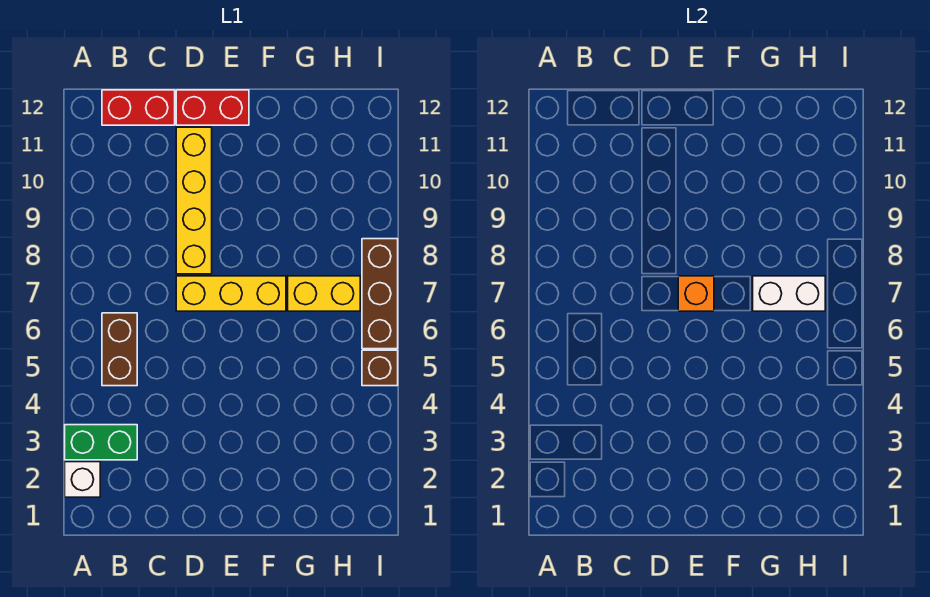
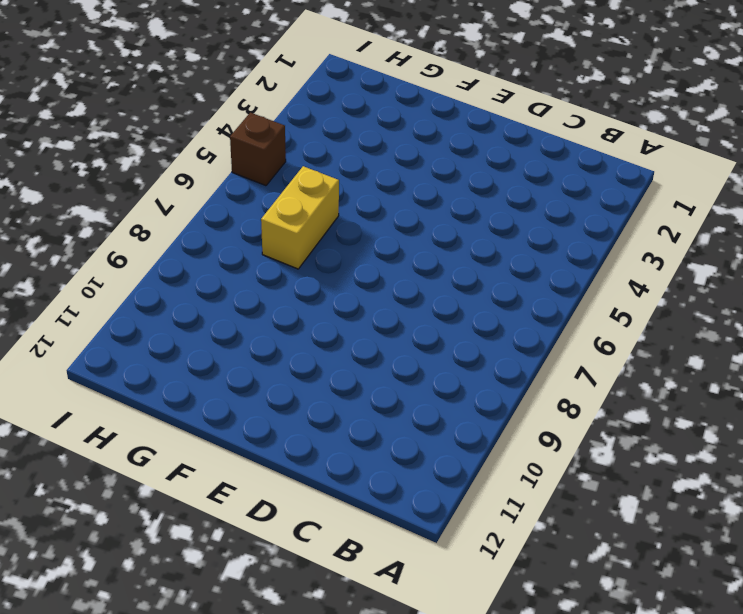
yellow brick G6:G7 level 1 -> yellow brick G7:H7 level 1
none -> white brick A2 level 1
none -> green brick A3:B3 level 1
none -> brown brick B5:B6 level 1

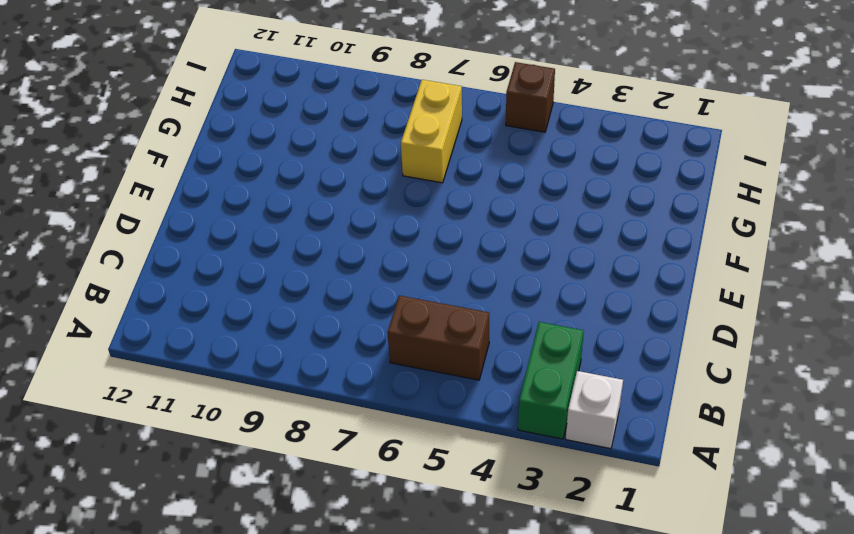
none -> red brick B12:C12 level 1
none -> yellow brick D7:F7 level 1
none -> yellow brick D8:D11 level 1

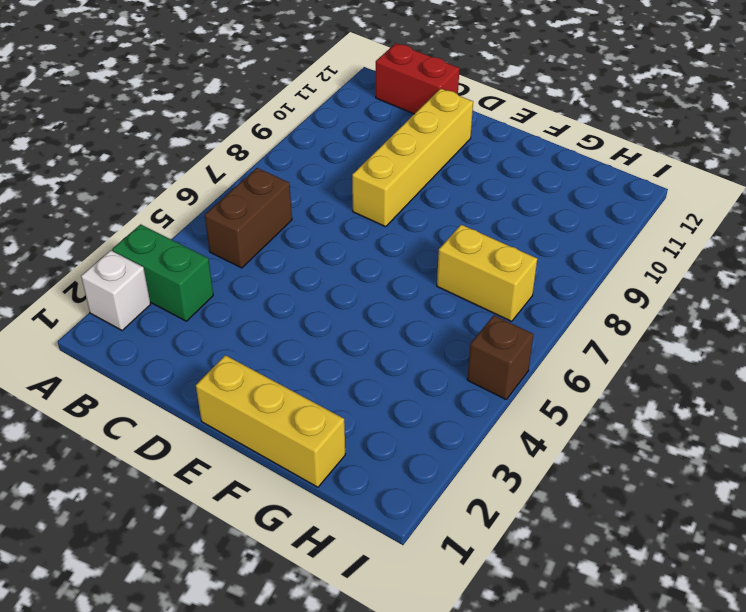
yellow brick E1:G1 level 1 -> yellow brick D7:F7 level 1
none -> red brick D12:E12 level 1
none -> brown brick I6:I8 level 1
none -> orange brick E7 level 2

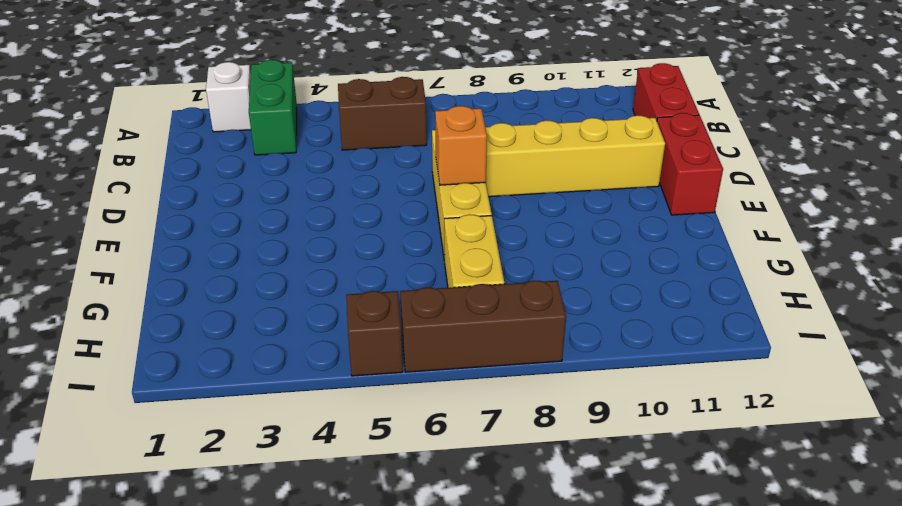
none -> white brick G7:H7 level 2

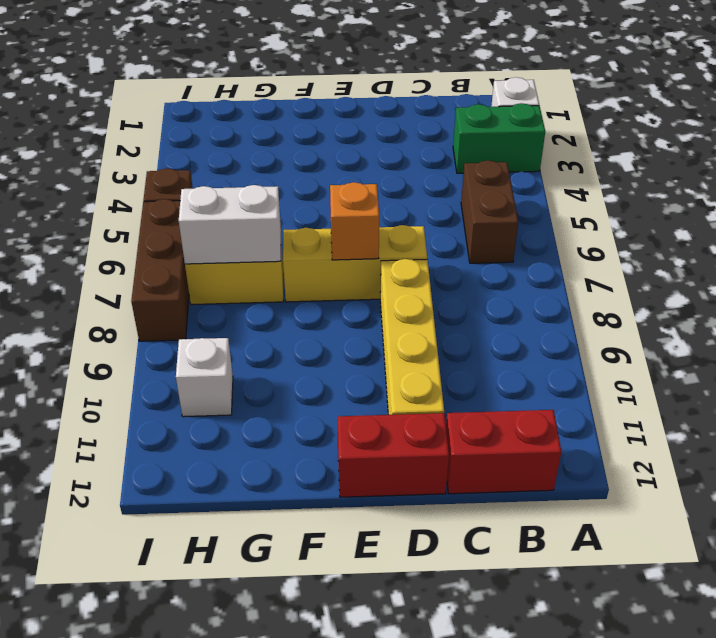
white brick H10 level 1 -> none

